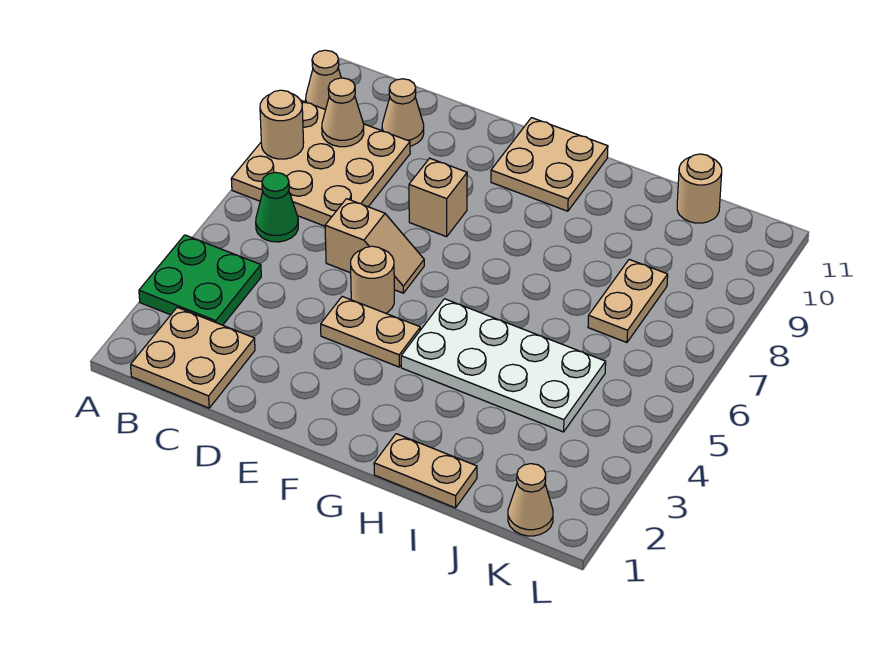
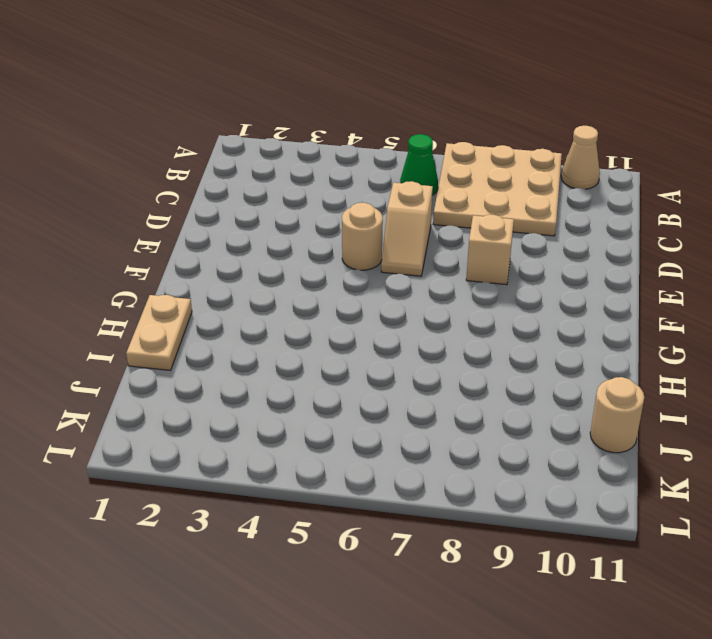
none -> green plate A3:B4 level 1
none -> tan plate B1:C2 level 1
none -> tan cone C10 level 1

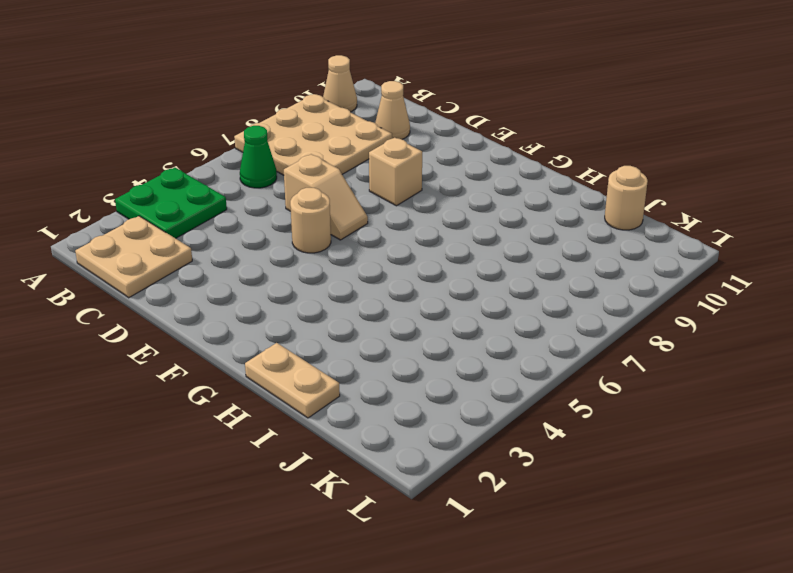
none -> tan plate E4:F4 level 1
none -> tan plate F10:G11 level 1
none -> white plate G4:J5 level 1

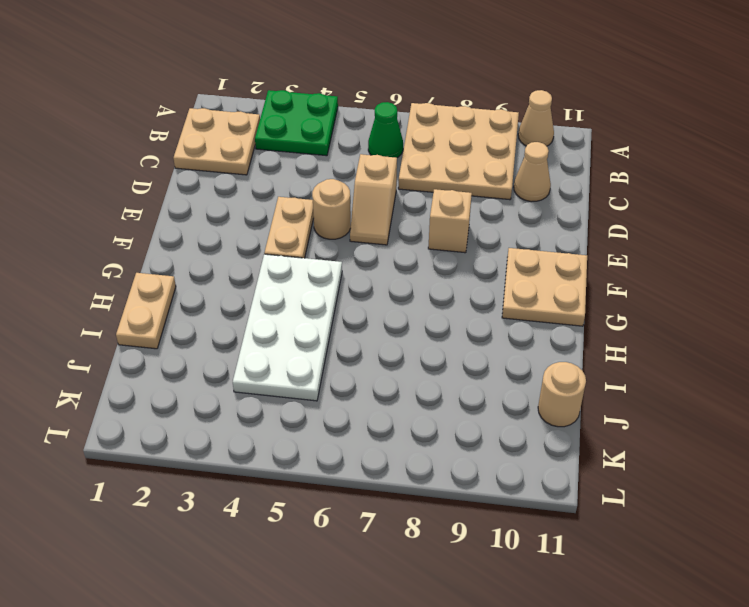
none -> tan plate J7:J8 level 1
none -> tan cone K1 level 1
none -> tan round brick A8 level 2

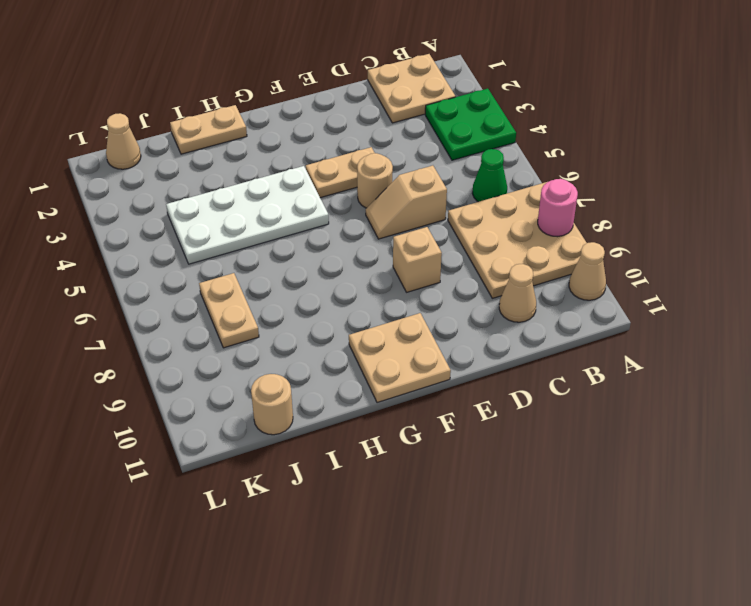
pink round brick A8 level 2 -> tan round brick A8 level 2
none -> tan cone B9 level 2

